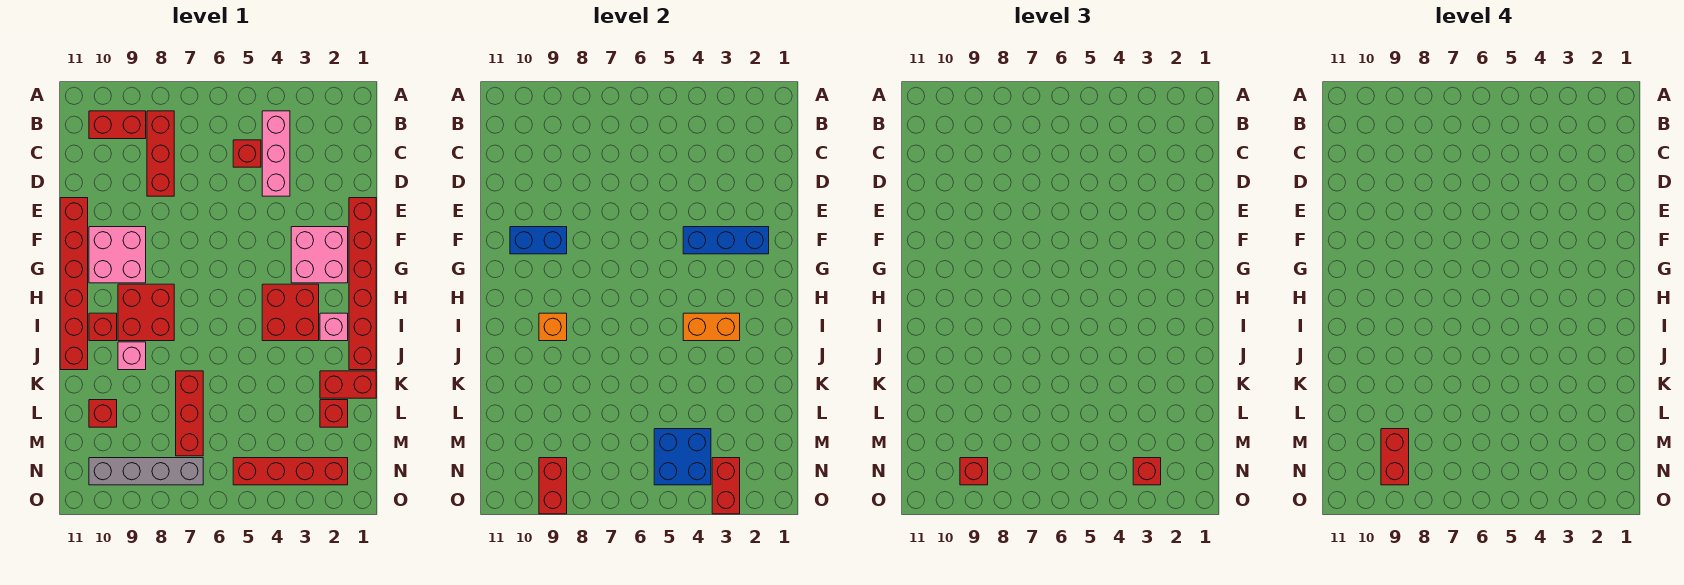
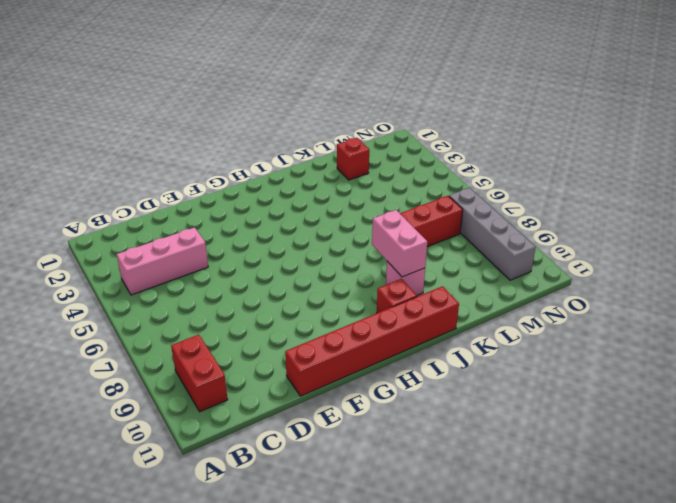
pink brick J8:J9 level 2 -> none
none -> red brick B8:D8 level 1
none -> red brick C5 level 1
none -> red brick E1:J1 level 1

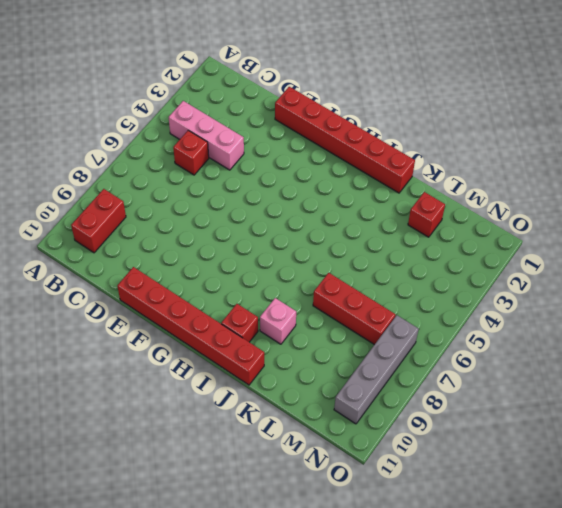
none -> red brick B8:D8 level 1
none -> pink brick F2:G3 level 1
none -> pink brick F9:G10 level 1

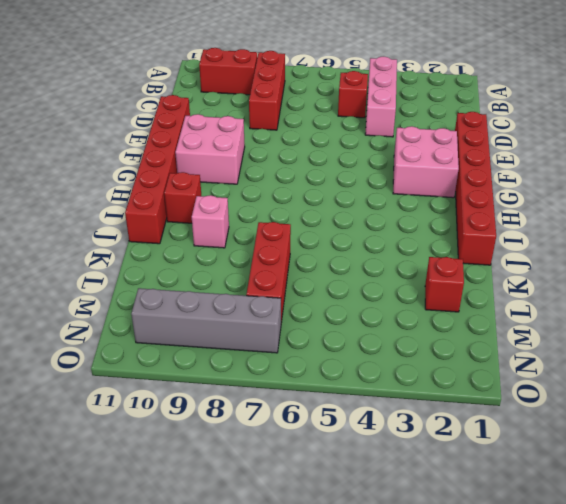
none -> red brick H3:I4 level 1
none -> red brick H8:I9 level 1
none -> pink brick I2 level 1

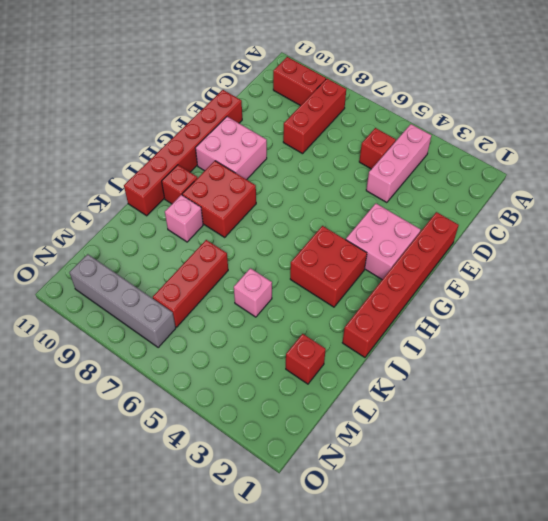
pink brick K5 level 1 -> pink brick I2 level 1
none -> red brick K1:K2 level 1
none -> red brick L10 level 1
none -> red brick N2:N5 level 1

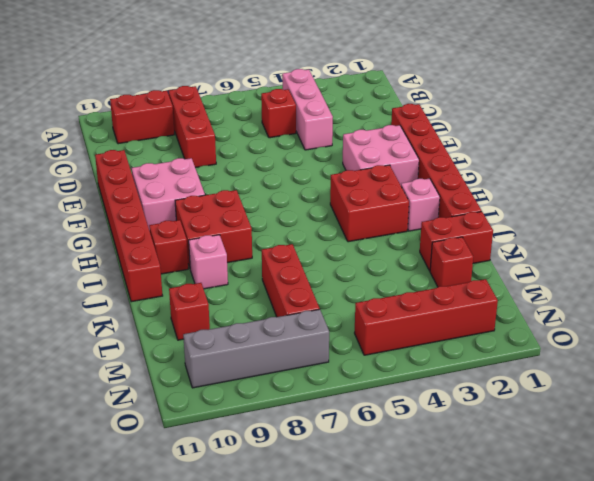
none -> blue brick F2:F4 level 2
none -> blue brick F9:F10 level 2
none -> orange brick I3:I4 level 2

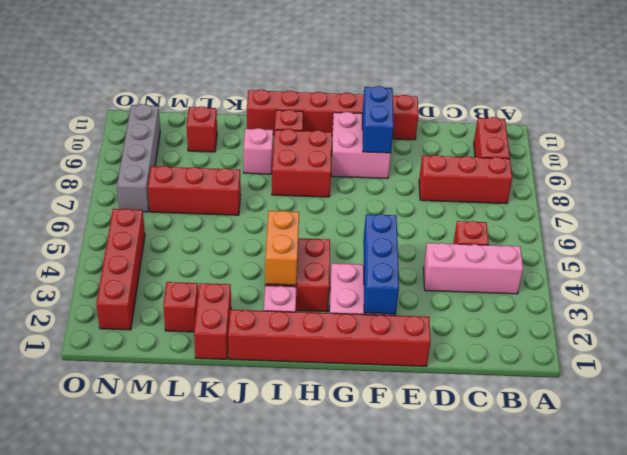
none -> orange brick I9 level 2
none -> blue brick M4:N5 level 2
none -> red brick N3:O3 level 2

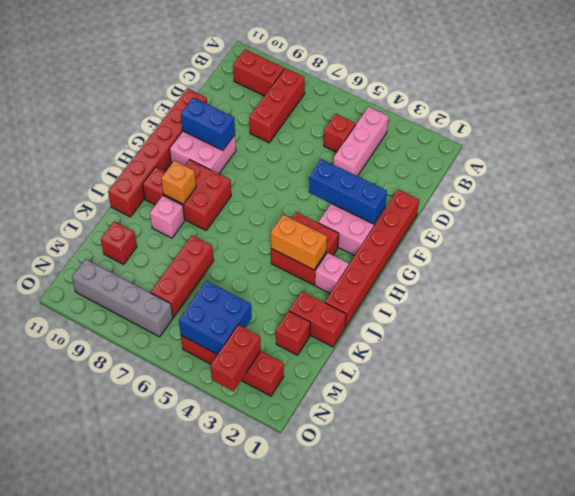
none -> red brick N9:O9 level 2
none -> red brick N3 level 3
none -> red brick N9 level 3

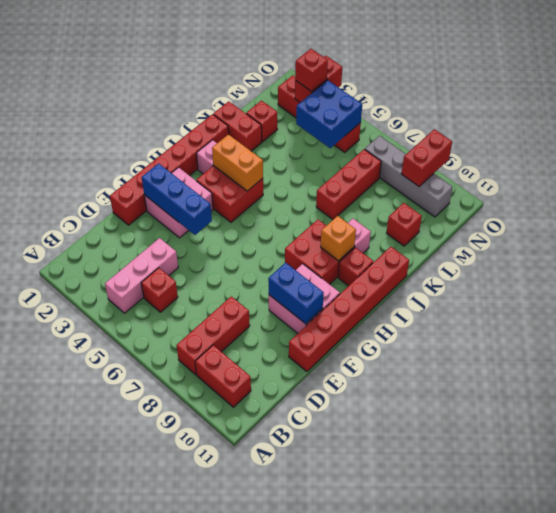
none -> red brick N9 level 3
none -> red brick M9:N9 level 4

